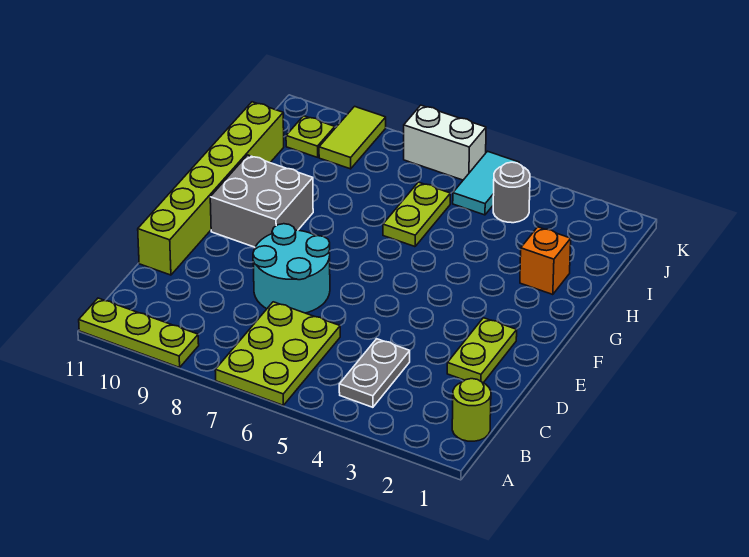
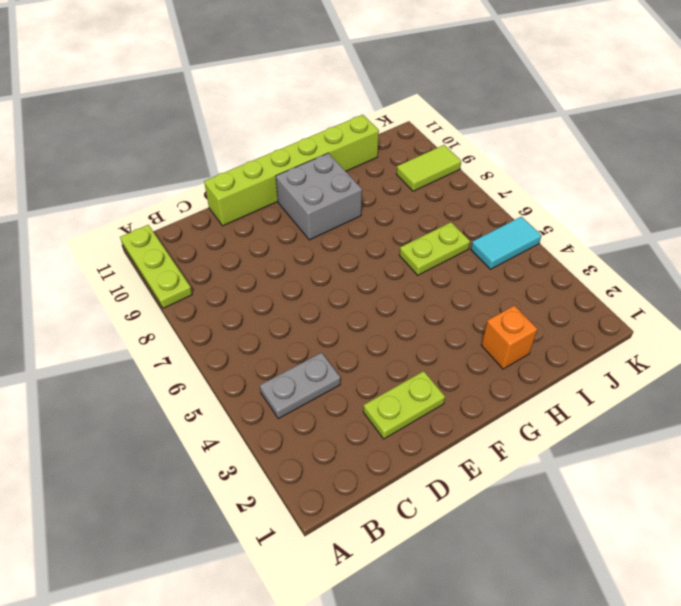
none -> lime plate A6:C7 level 1
none -> lime round brick B1 level 1
none -> cyan round brick D7:E8 level 1

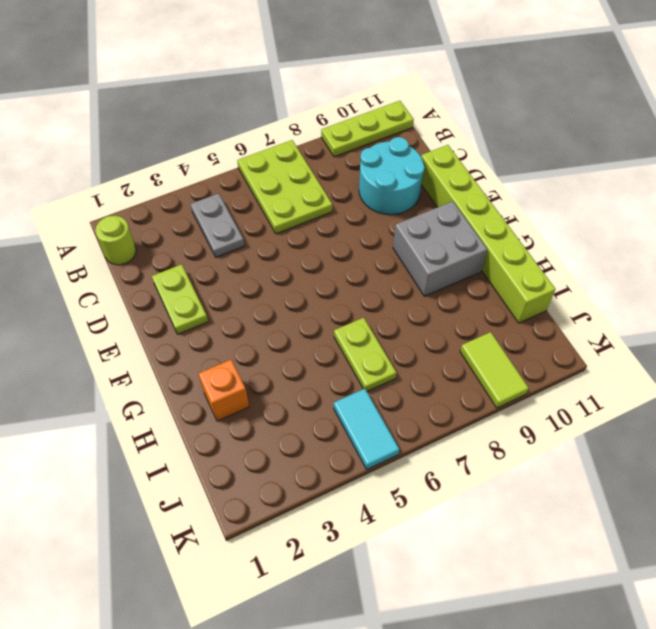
cyan round brick C9:D10 level 1 -> cyan round brick D7:E8 level 1
none -> grey round brick J4 level 1
none -> lime plate J10 level 1
none -> white brick K6:K7 level 1

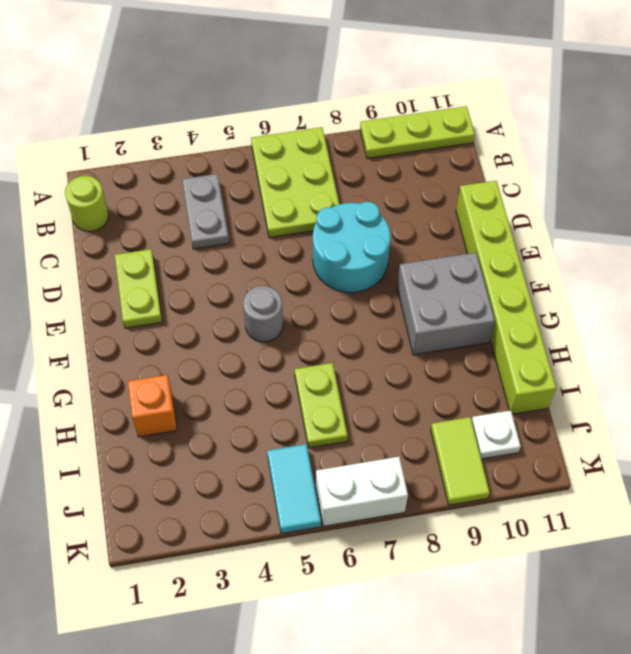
grey round brick F5 level 1 -> grey round brick J4 level 1
white plate J10 level 1 -> lime plate J10 level 1

